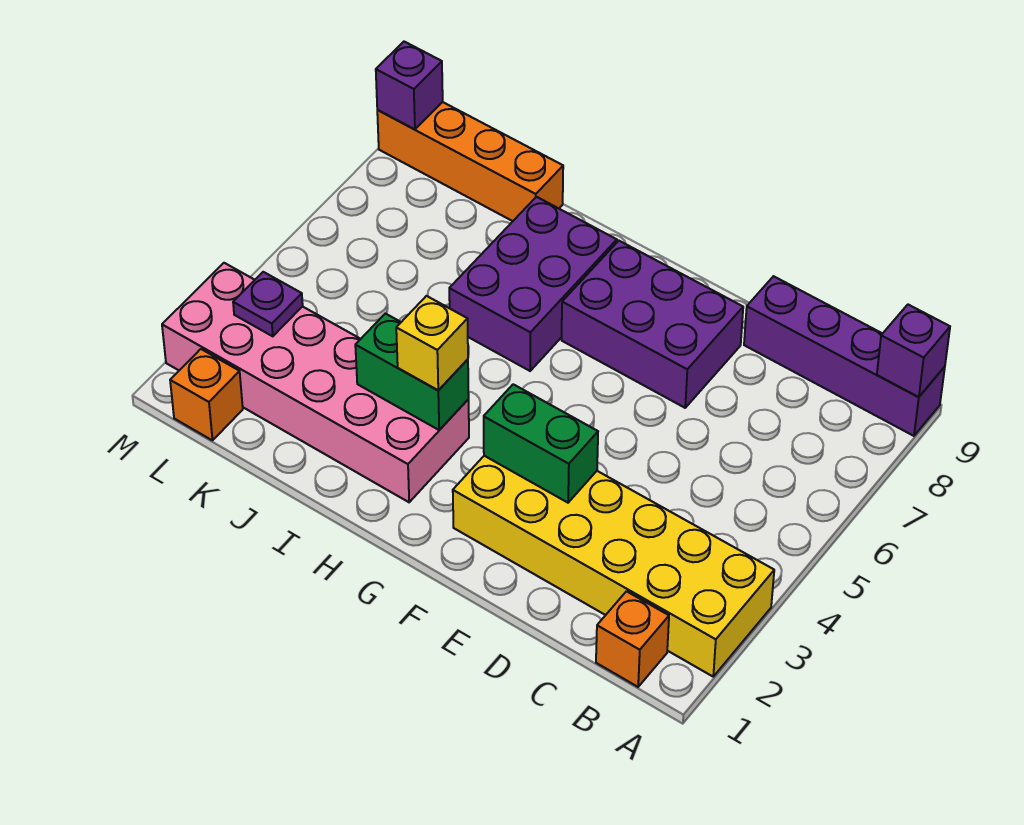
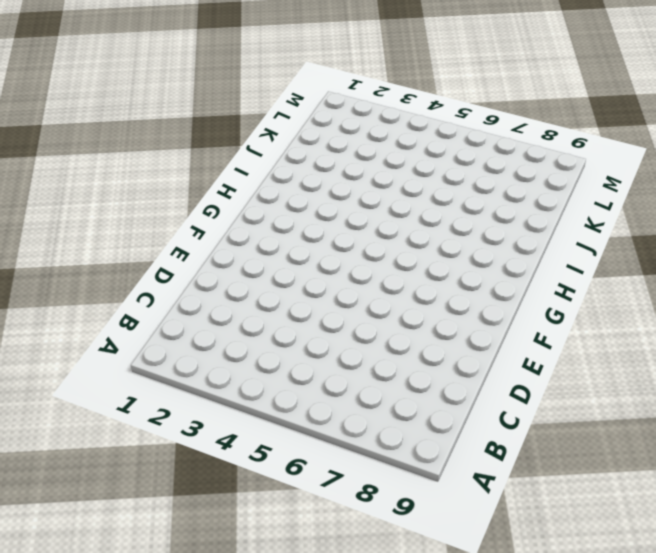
none -> yellow brick A2:F3 level 1
none -> purple brick A9:D9 level 1
none -> orange brick B1 level 1

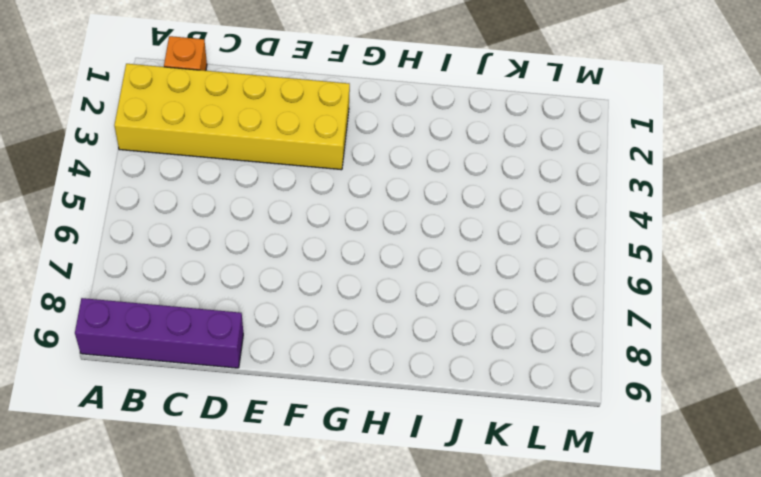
none -> purple brick E7:G8 level 1
none -> pink brick H2:M3 level 1
none -> purple brick H6:I8 level 1

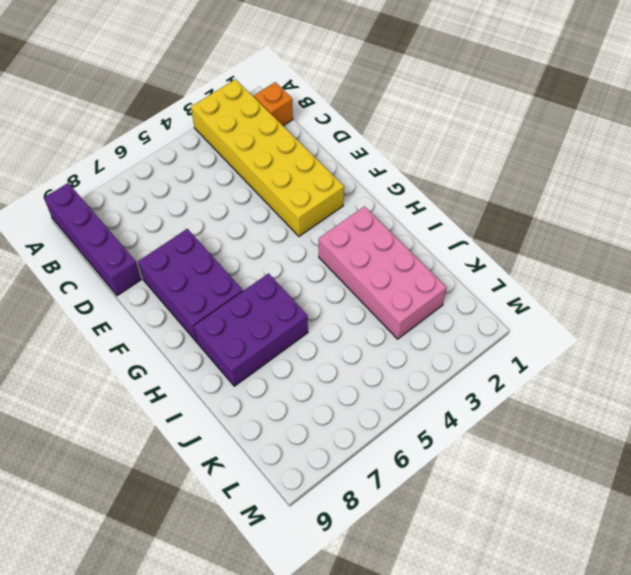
pink brick H2:K3 level 1 -> pink brick H2:M3 level 1
none -> orange brick J9:M9 level 1
none -> orange brick L1 level 1
none -> purple brick A9 level 2

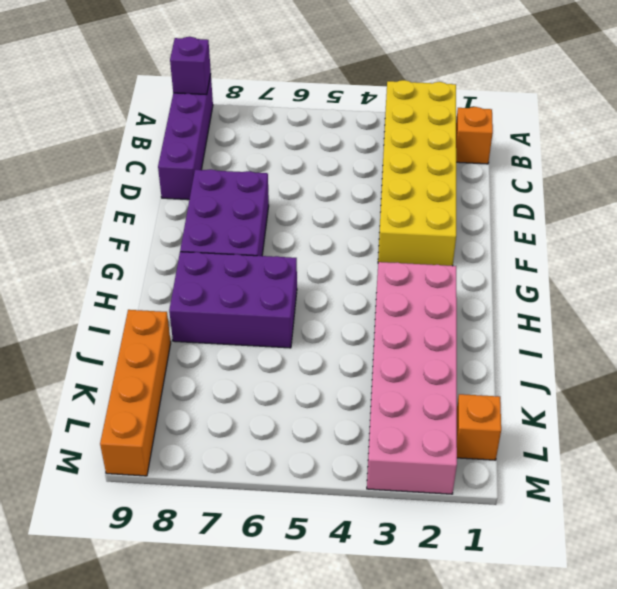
none -> green brick E3:F3 level 2
none -> green brick H3:I3 level 2
none -> purple plate L3 level 2

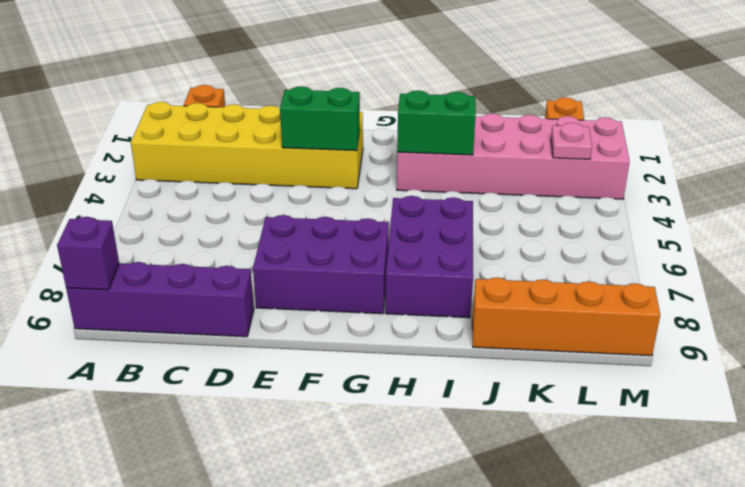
pink plate L3 level 2 -> purple plate L3 level 2
none -> purple brick M9 level 2
none -> yellow brick H3 level 3

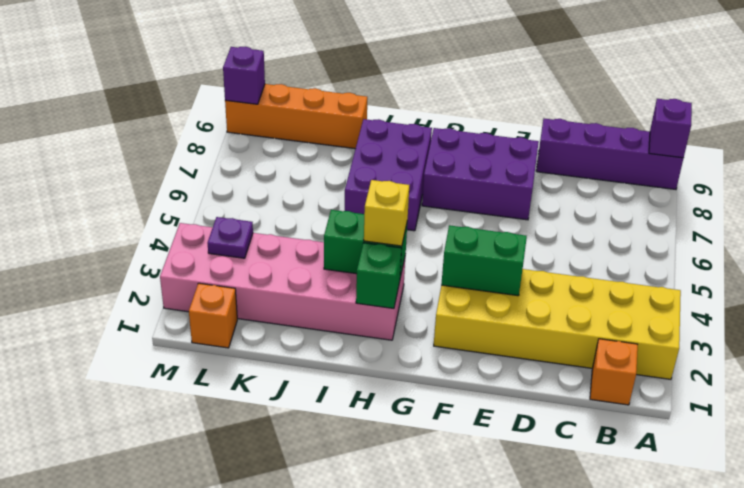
green brick H2 level 2 -> none

